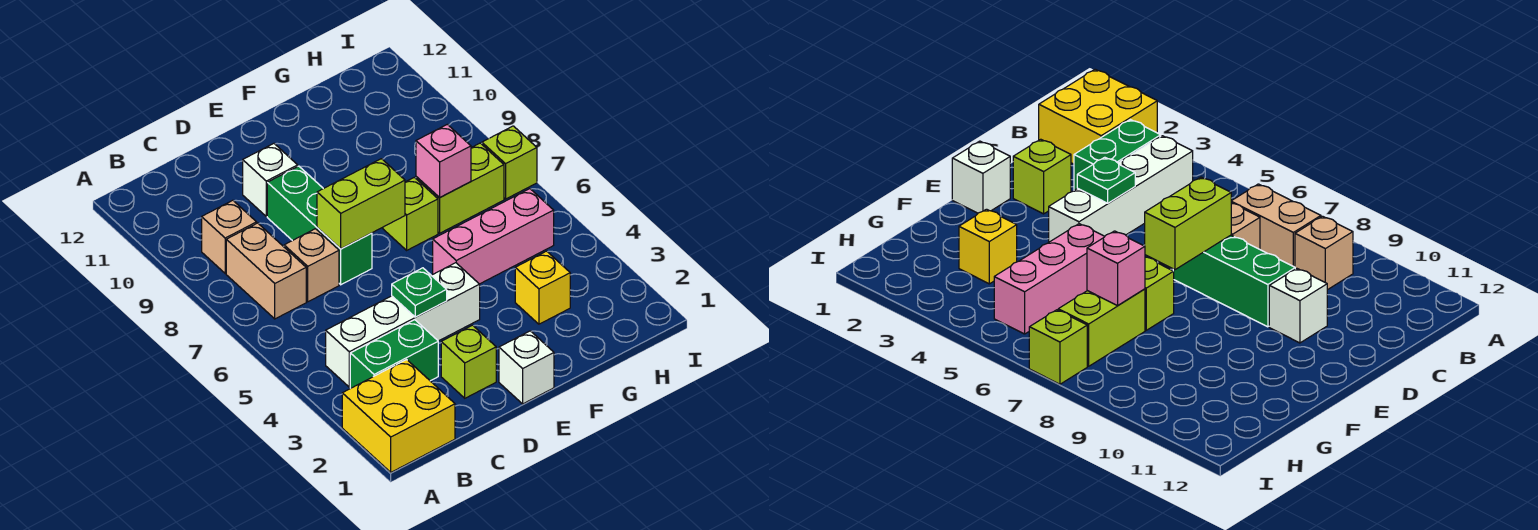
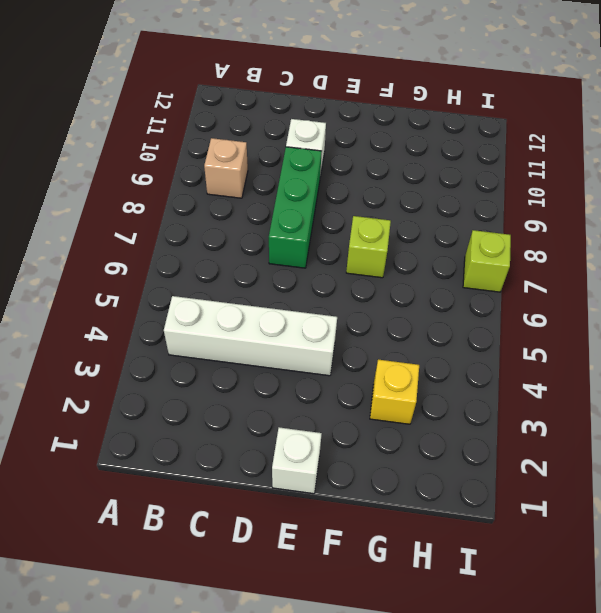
none -> yellow brick A1:B2 level 1
none -> green brick B3:C3 level 1
none -> tan brick B7:B8 level 1

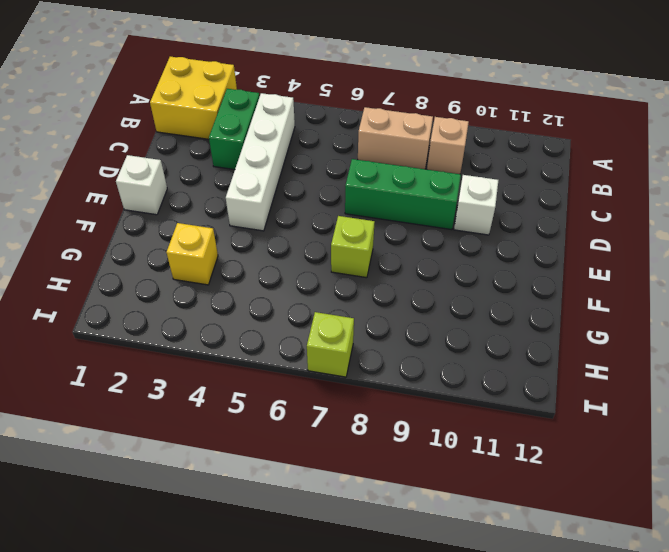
none -> tan brick C7 level 1
none -> lime brick D2 level 1
none -> pink brick F5:H5 level 1

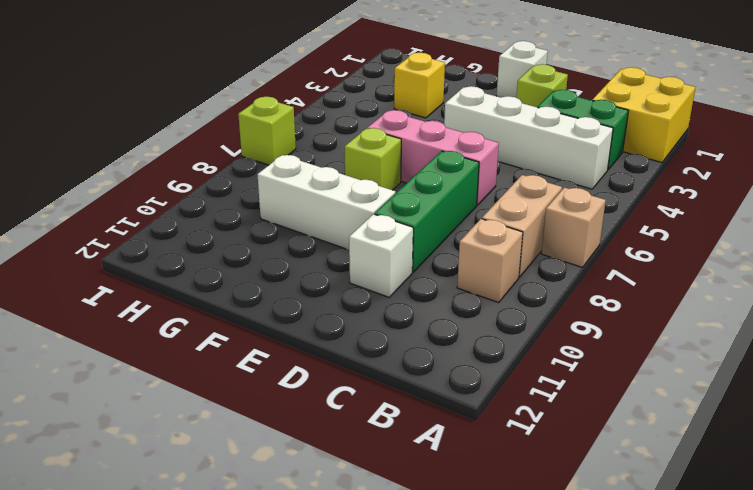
tan brick A7 level 1 -> tan brick C7 level 1
pink brick D6:F6 level 1 -> pink brick F5:H5 level 1
white brick E9:G9 level 1 -> none
none -> lime brick G7:H7 level 1
none -> green plate D4 level 2
none -> lime brick D7:E7 level 2

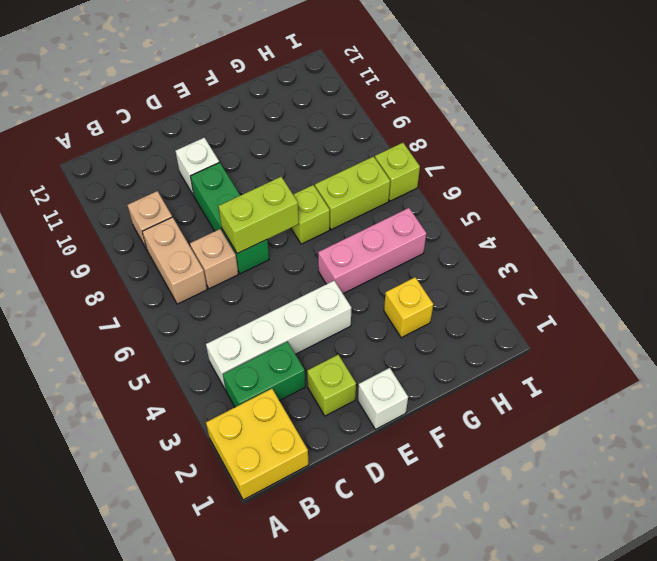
none -> green plate D4 level 2
none -> pink brick G7 level 2

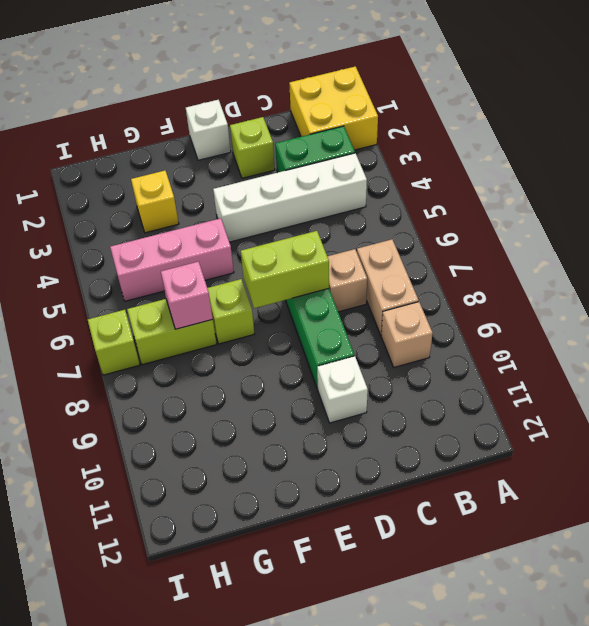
none -> green plate D4 level 2

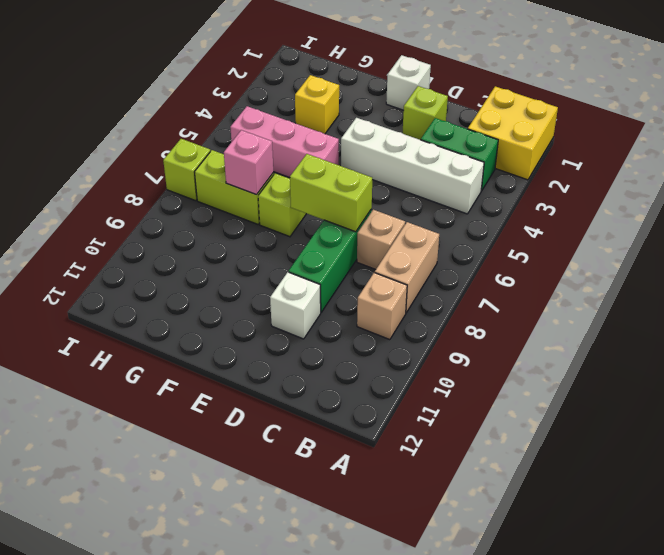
none -> green plate D4 level 2

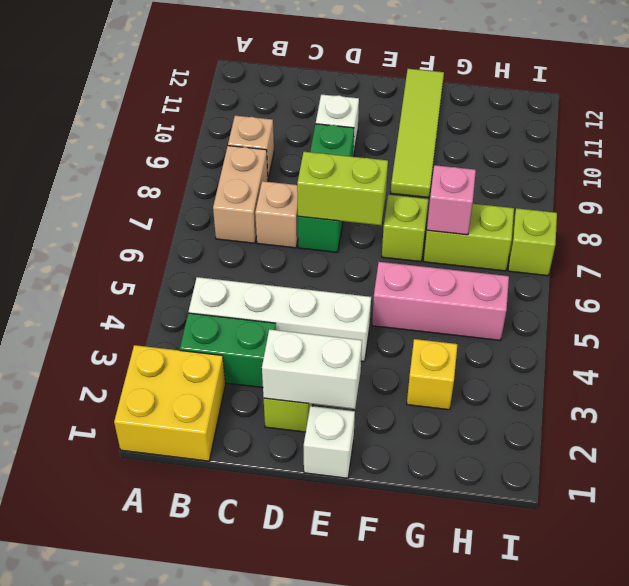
white brick D2:E2 level 2 -> none
lime tile F9:F12 level 1 -> none
none -> green plate D4 level 2

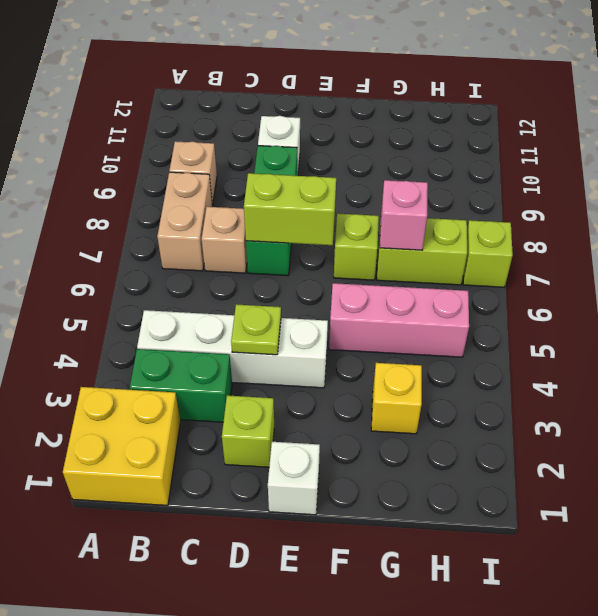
lime plate D4 level 2 -> green plate D4 level 2

